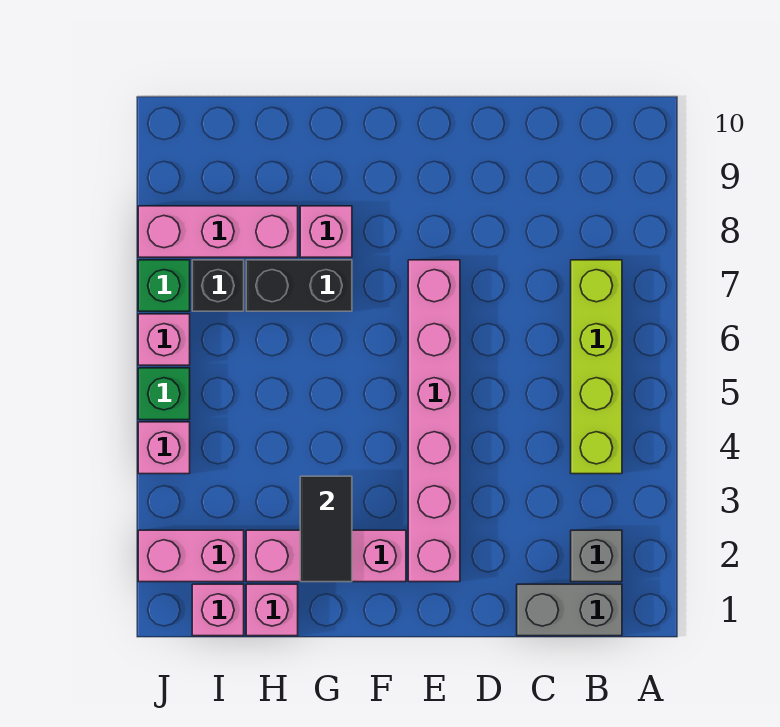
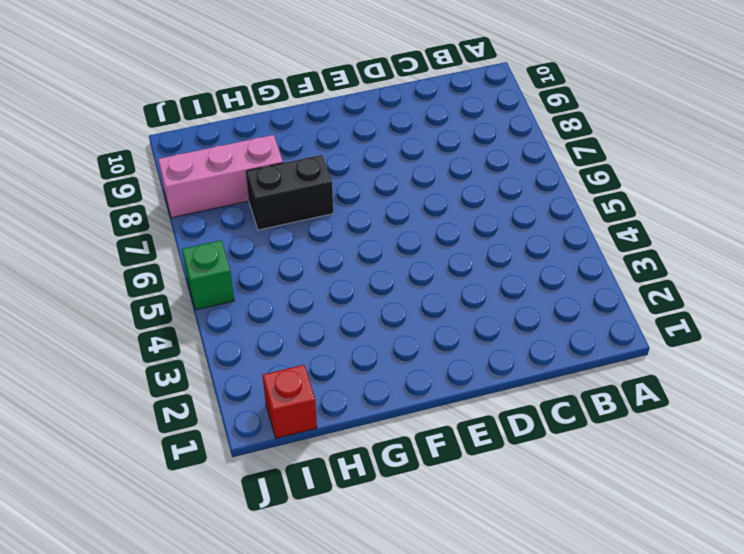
red brick I1 level 1 -> pink brick I1 level 1
none -> grey brick B1:C1 level 1
none -> grey brick B2 level 1
none -> lime brick B4:B7 level 1

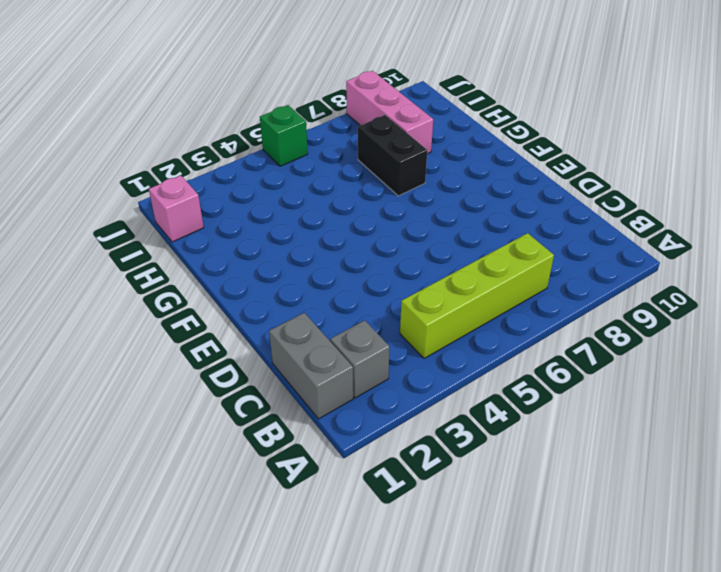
none -> pink brick E2:E7 level 1
none -> pink brick F2:H2 level 1
none -> pink brick G8 level 1

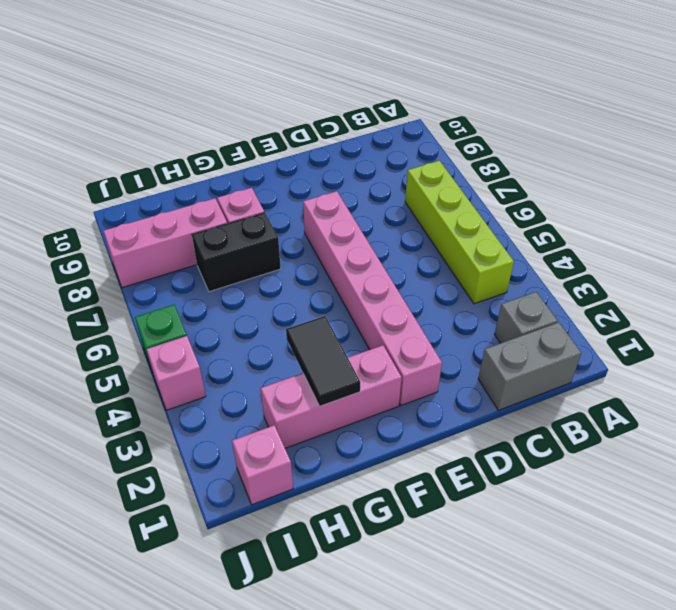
none -> pink brick H1 level 1
none -> pink brick I2:J2 level 1
none -> black brick I7 level 1

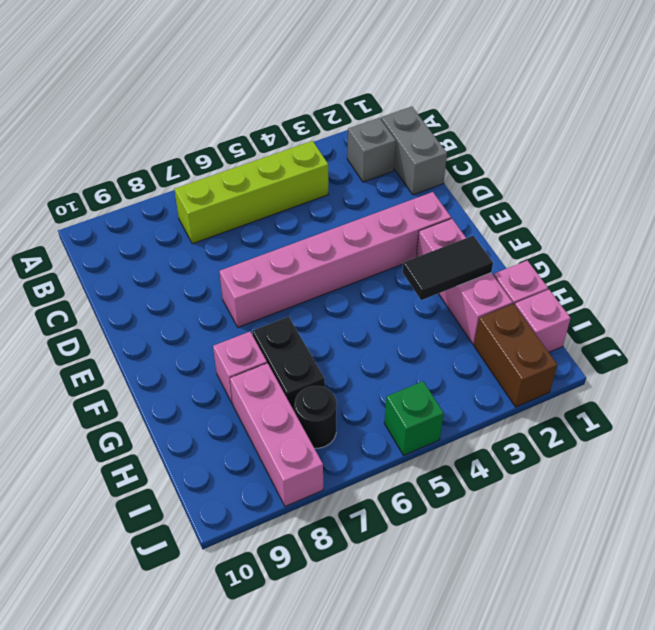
brown brick I2:J2 level 1 -> pink brick I2:J2 level 1
black round brick I7 level 1 -> black brick I7 level 1
none -> pink brick J4 level 1
none -> pink brick J6 level 1
none -> green brick J7 level 1

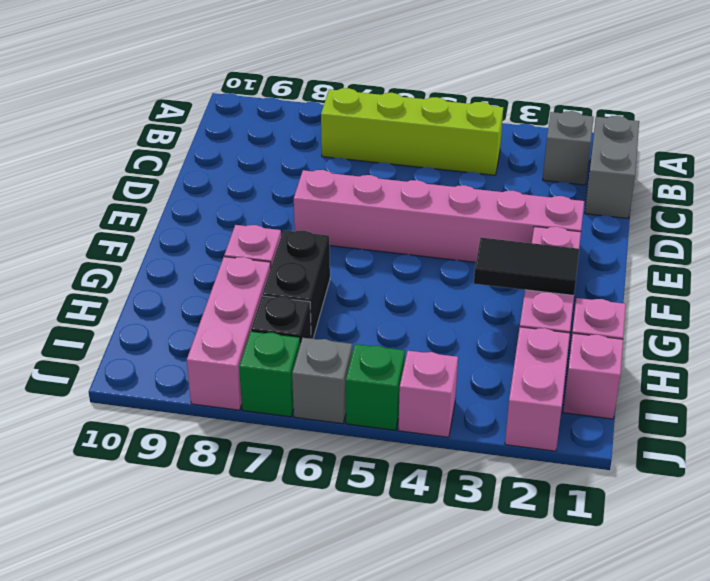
grey brick J6 level 1 -> pink brick J6 level 1

